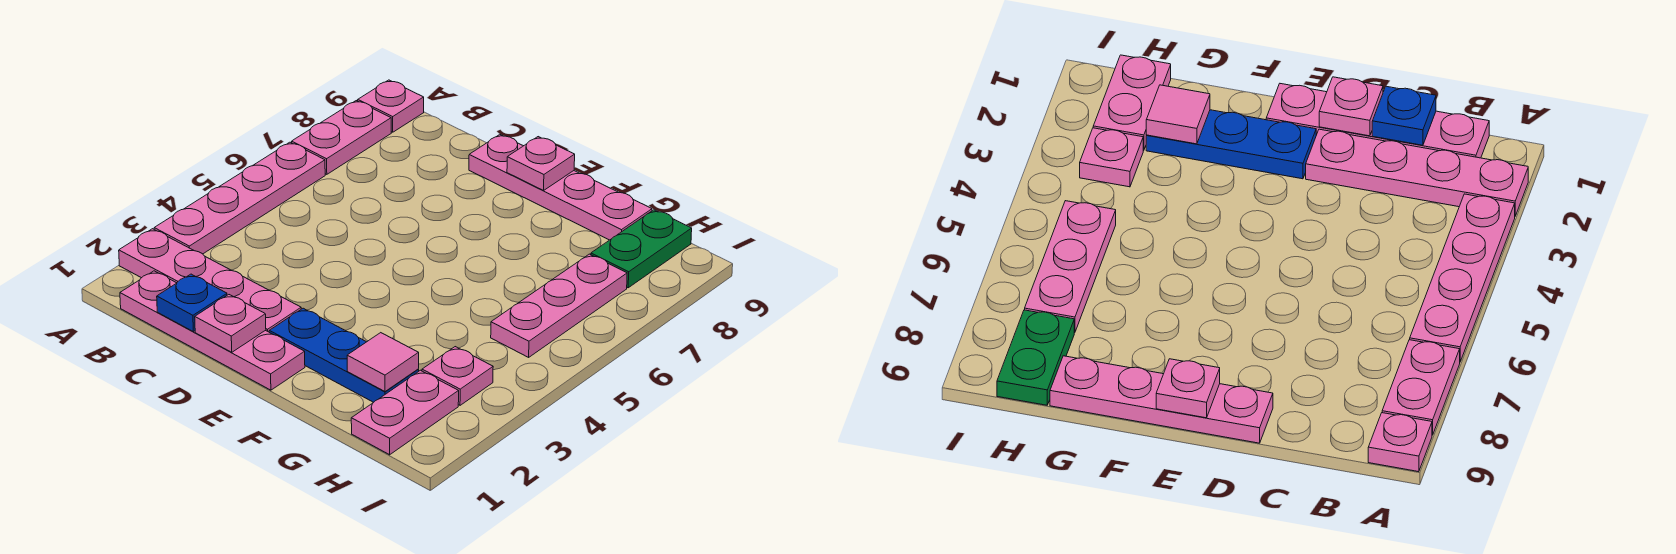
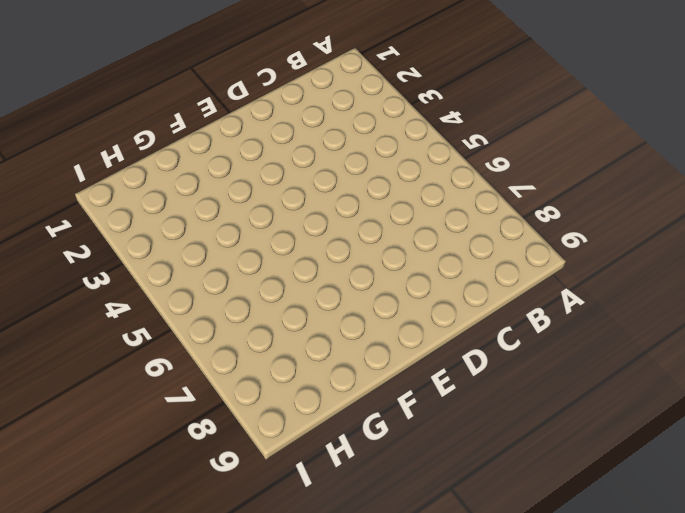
none -> pink plate A2:D2 level 1
none -> pink plate A3:A6 level 1
none -> pink plate A7:A8 level 1

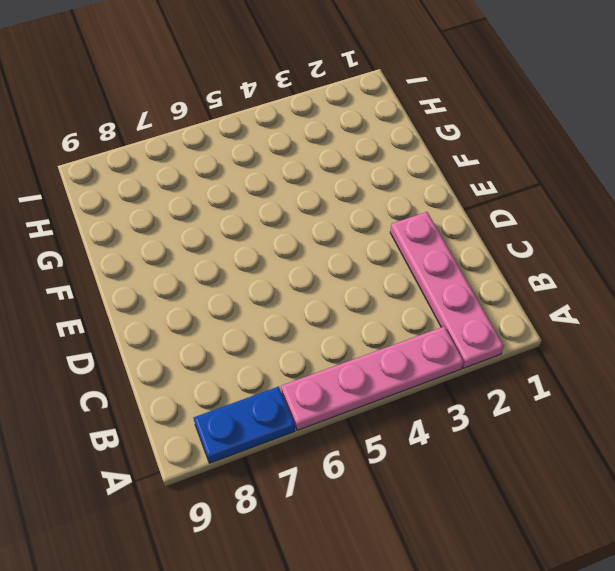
blue plate A7:A8 level 1 -> pink plate A7:A8 level 1
none -> pink plate A9 level 1
none -> pink plate B1:E1 level 1
none -> pink plate D9:G9 level 1

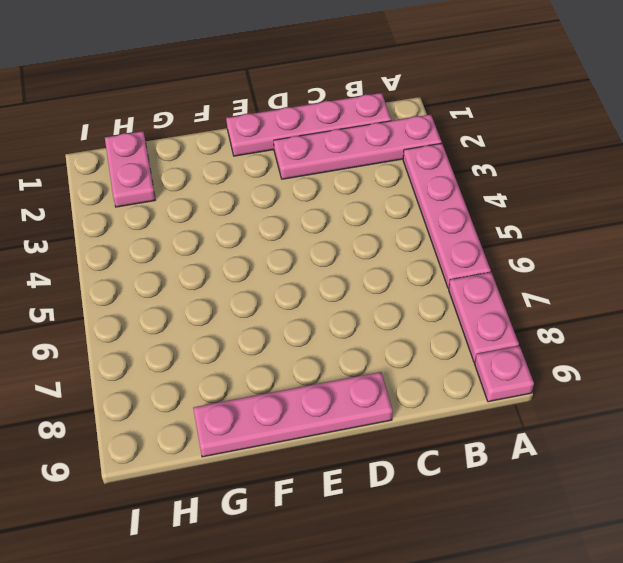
none -> blue plate E2:G2 level 1
none -> pink plate H3 level 1
none -> pink plate H5:H7 level 1

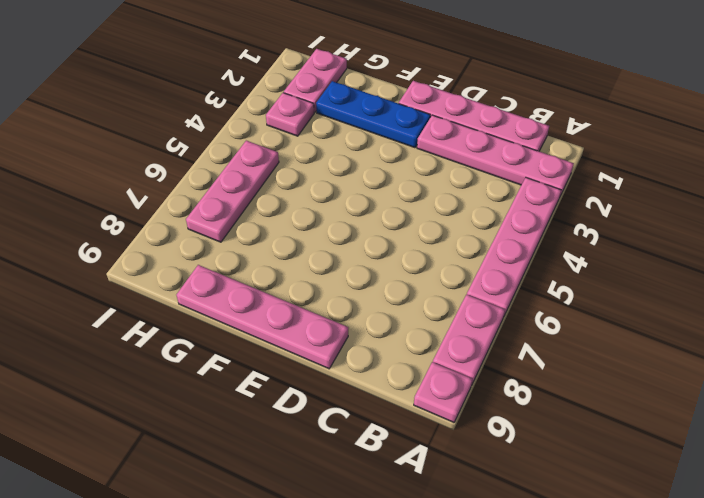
none -> green plate H8:H9 level 1
none -> blue plate C1 level 2
none -> pink plate D1 level 2

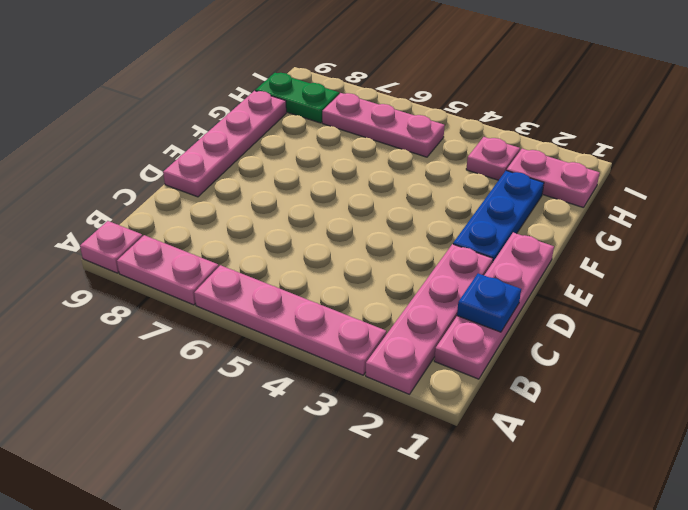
none -> pink plate D1 level 2
none -> pink plate E9 level 2
none -> pink tile G2 level 2

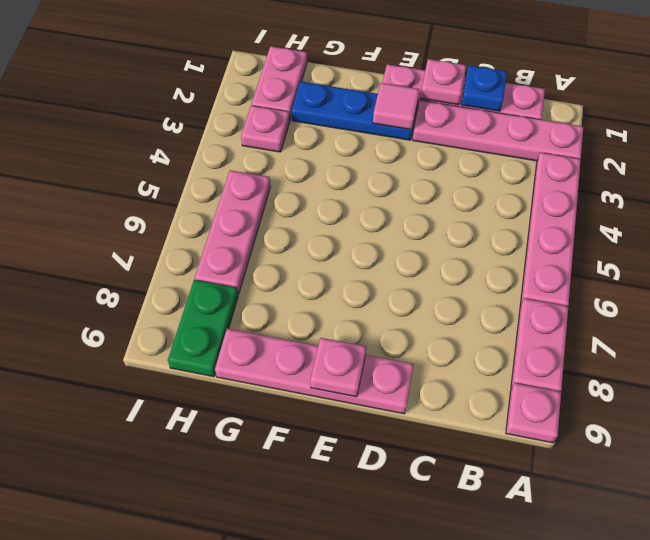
pink tile E2 level 2 -> pink tile G2 level 2

